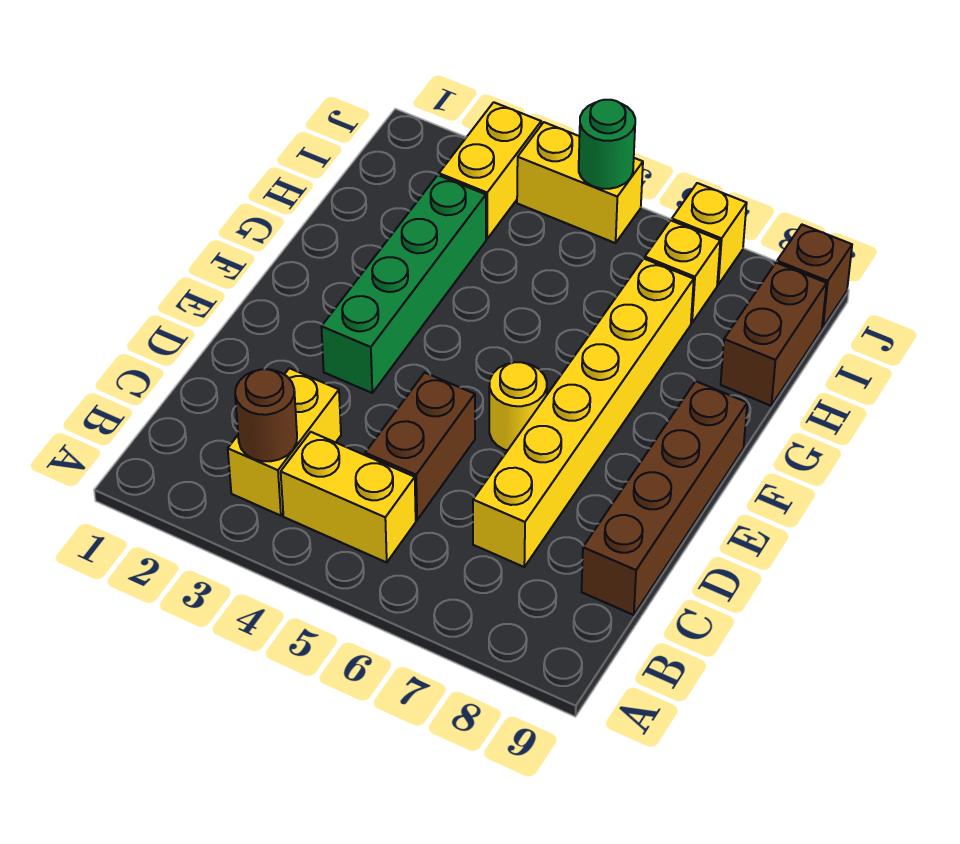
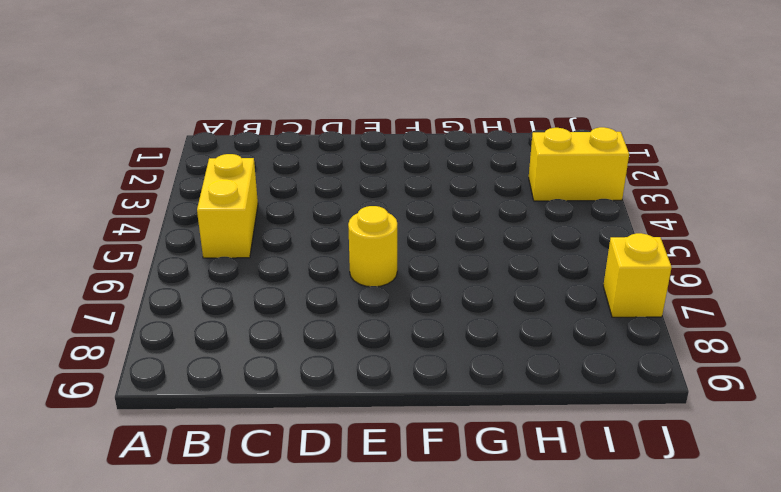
none -> yellow brick B3:C3 level 1
none -> brown brick C5:D5 level 1
none -> yellow brick C7:H7 level 1

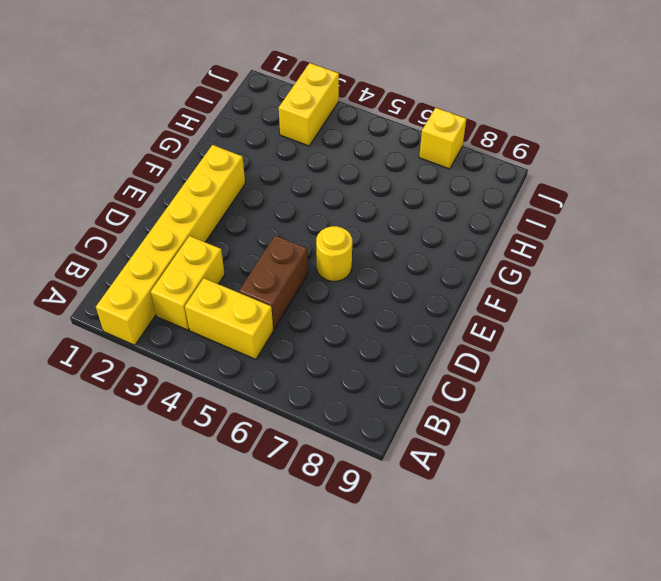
yellow brick A2:F2 level 1 -> yellow brick C7:H7 level 1
none -> brown brick C9:F9 level 1
none -> green brick E3:H3 level 1
none -> brown brick H9:I9 level 1

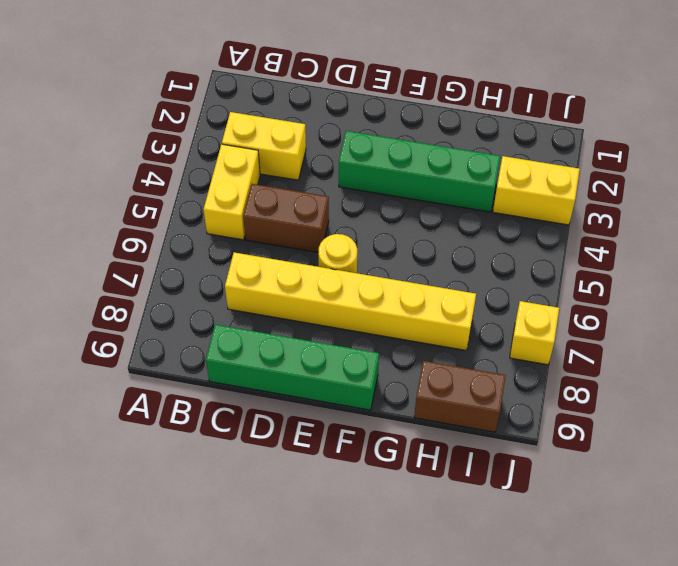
green brick C9:F9 level 1 -> brown brick C9:F9 level 1
none -> yellow brick I7 level 1
none -> yellow brick J4:J5 level 1
none -> brown brick J9 level 1

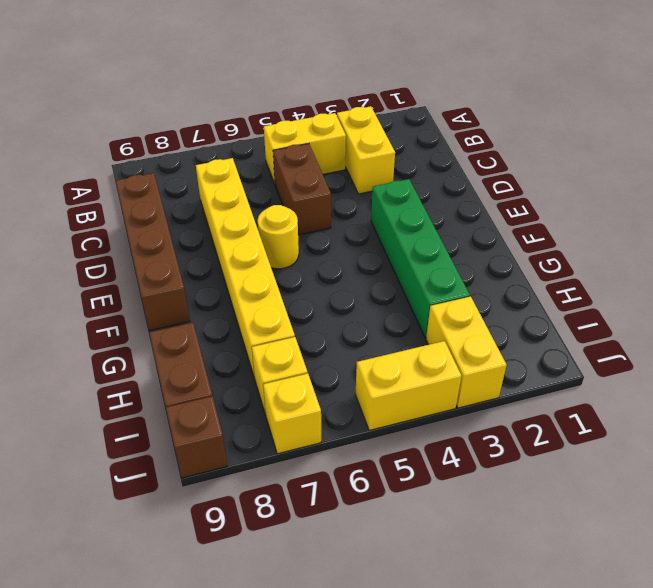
none -> brown round brick B3 level 2
none -> green round brick J5 level 2

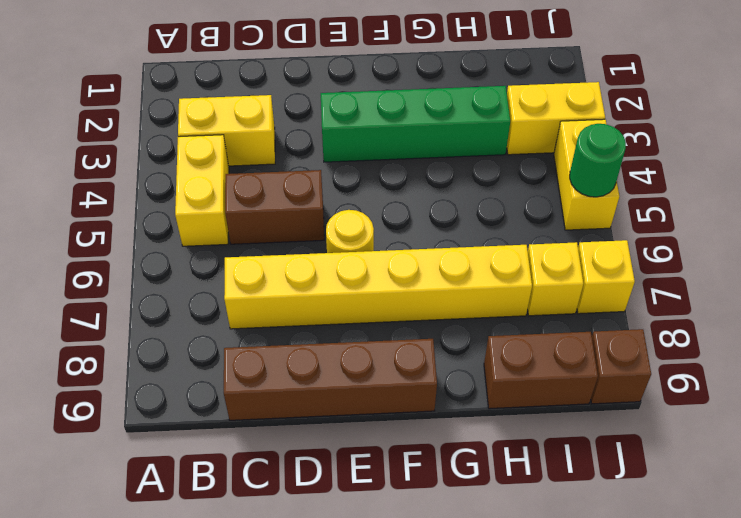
none -> brown round brick B3 level 2

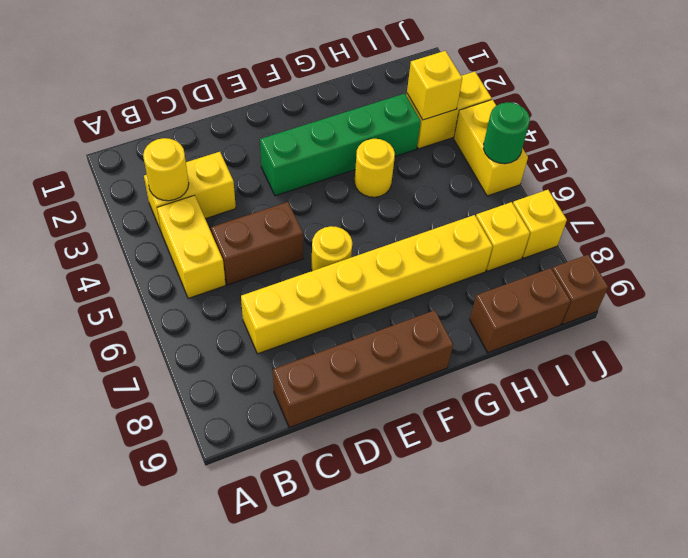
yellow round brick B3 level 2 -> brown round brick B3 level 2
yellow round brick G4 level 1 -> none
yellow brick I3 level 2 -> none

